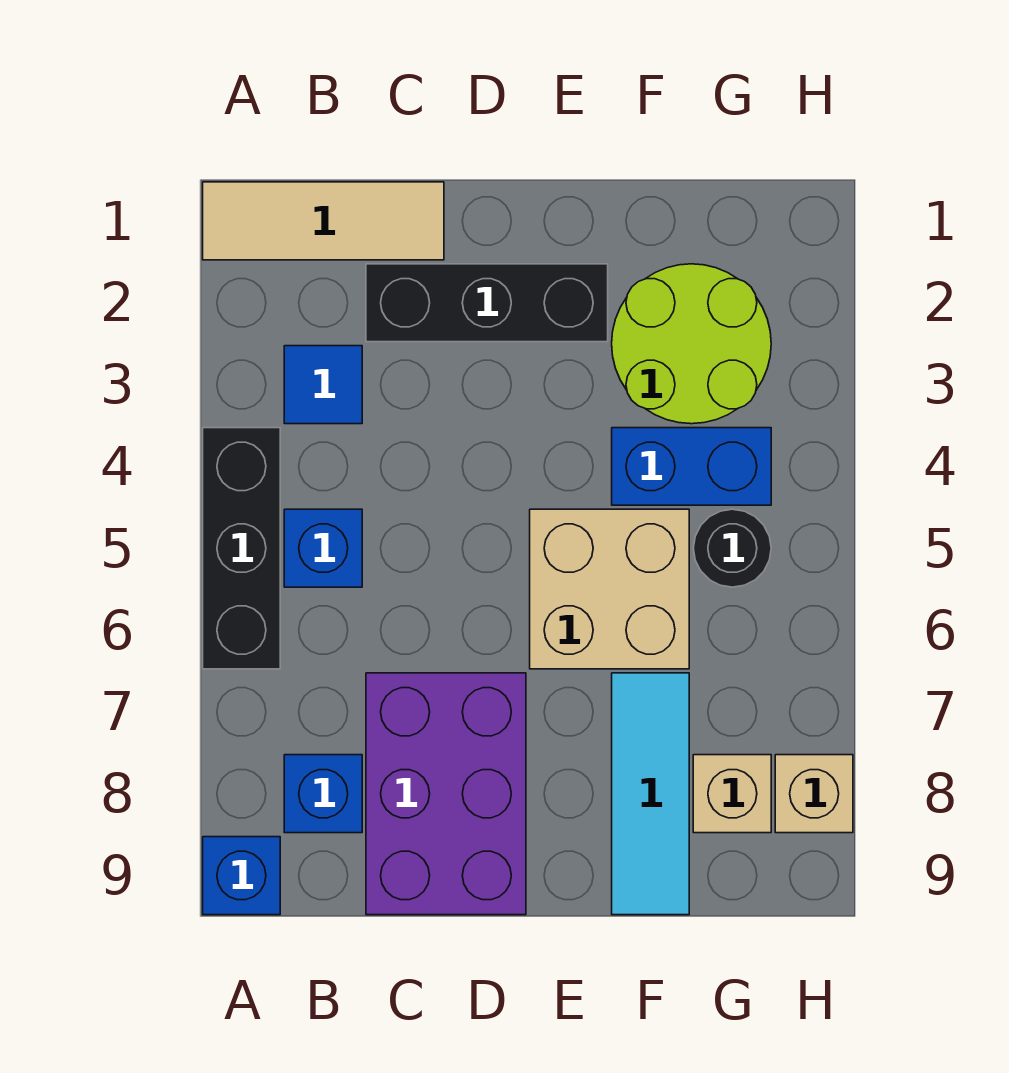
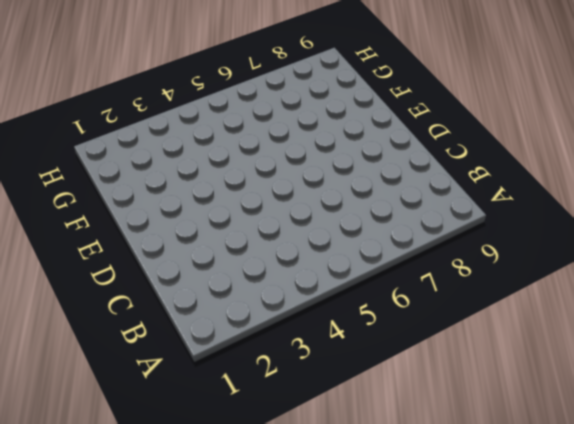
none -> tan tile A1:C1 level 1
none -> black brick A4:A6 level 1
none -> blue brick A9 level 1

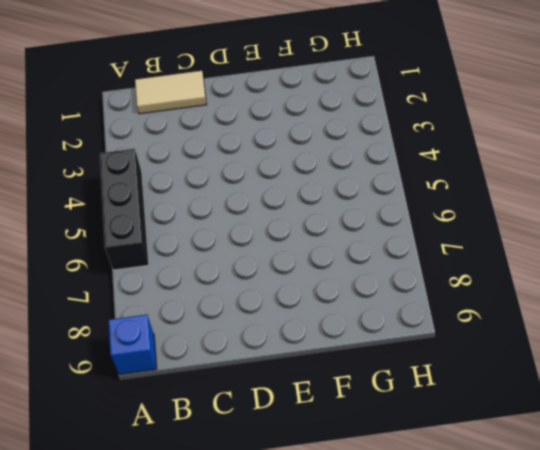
tan tile B1:C1 level 1 -> tan tile A1:C1 level 1
none -> blue tile B3 level 1
none -> blue brick B5 level 1
none -> blue brick B8 level 1

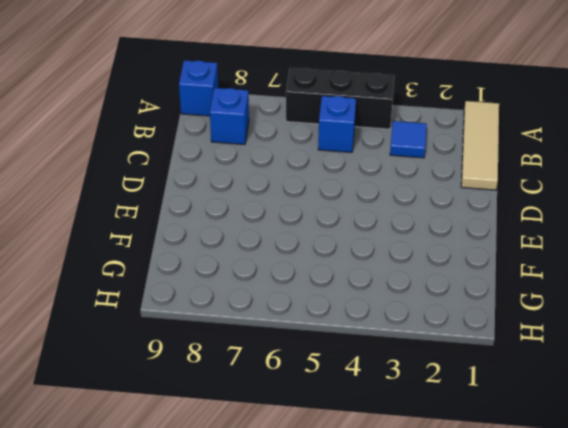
none -> black brick C2:E2 level 1
none -> purple brick C7:D9 level 1
none -> tan brick E5:F6 level 1

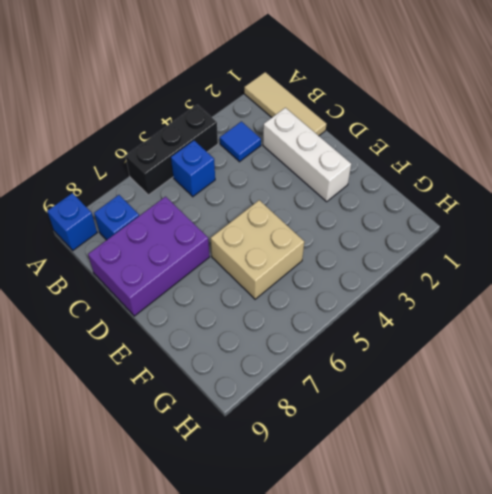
white brick C2:E2 level 1 -> black brick C2:E2 level 1
none -> lime round brick F2:G3 level 1
none -> blue brick F4:G4 level 1
none -> cyan tile F7:F9 level 1

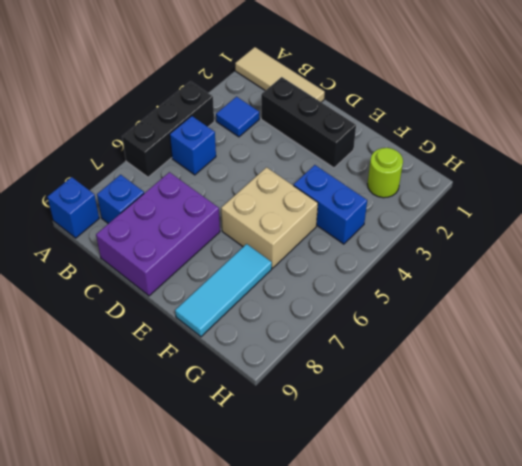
lime round brick G2 level 1 -> lime round brick F2:G3 level 1
none -> black round brick G5 level 1
none -> tan brick G8 level 1
none -> tan brick H8 level 1

